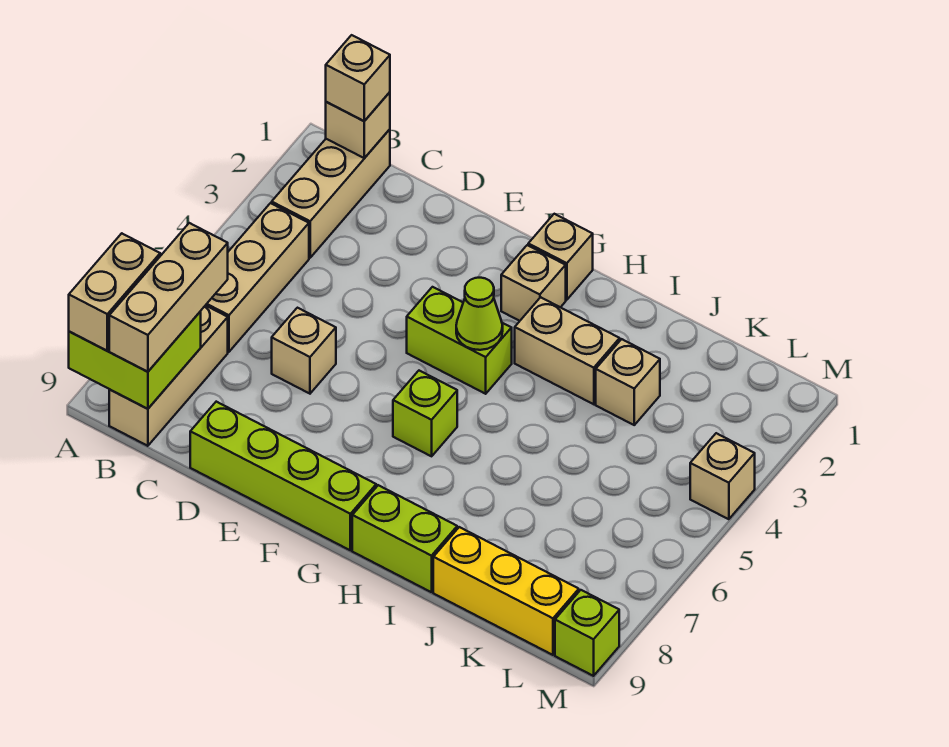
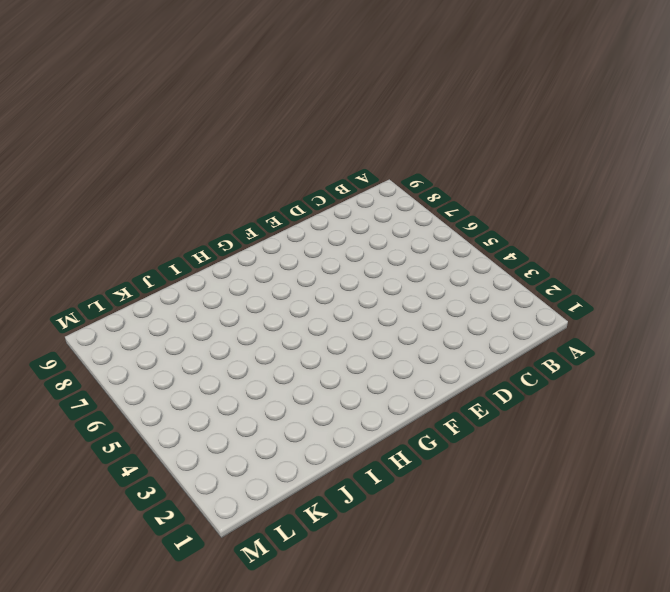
none -> tan brick B1:B3 level 1
none -> tan brick B4:B6 level 1
none -> tan brick B7:B9 level 1

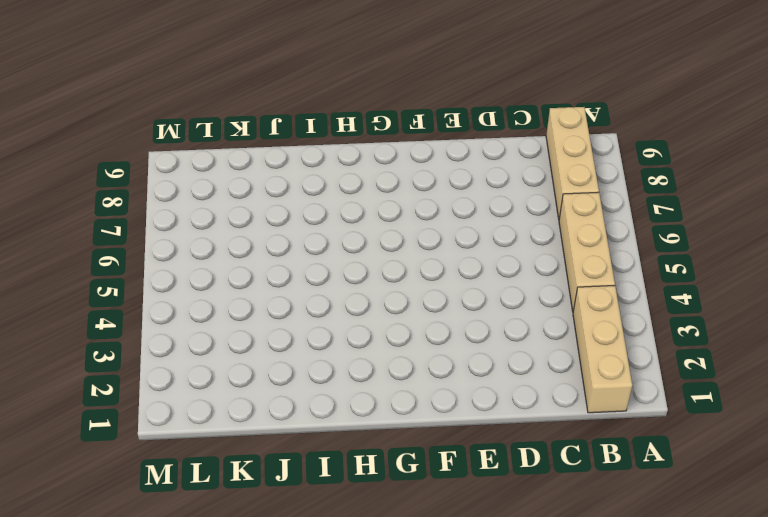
none -> tan brick D6 level 1
none -> lime brick D9:G9 level 1
none -> lime brick F4:G4 level 1

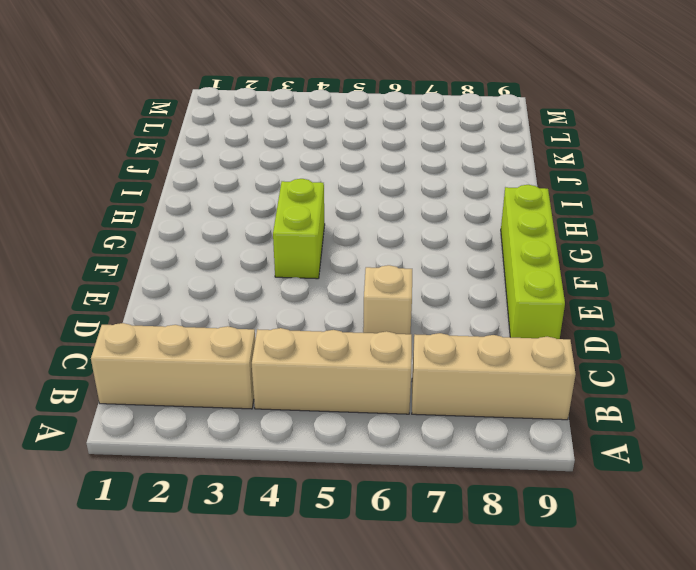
none -> tan brick G1 level 1
none -> tan brick G2 level 1
none -> lime brick G6 level 1

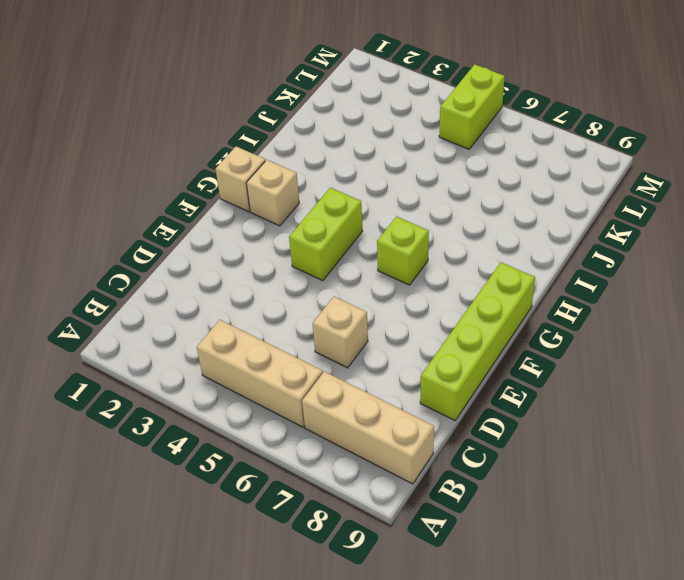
lime brick L5:M5 level 1 -> lime brick H9:I9 level 1
none -> tan brick B1:B3 level 1
none -> tan brick H3:I3 level 1
none -> tan brick J3 level 1

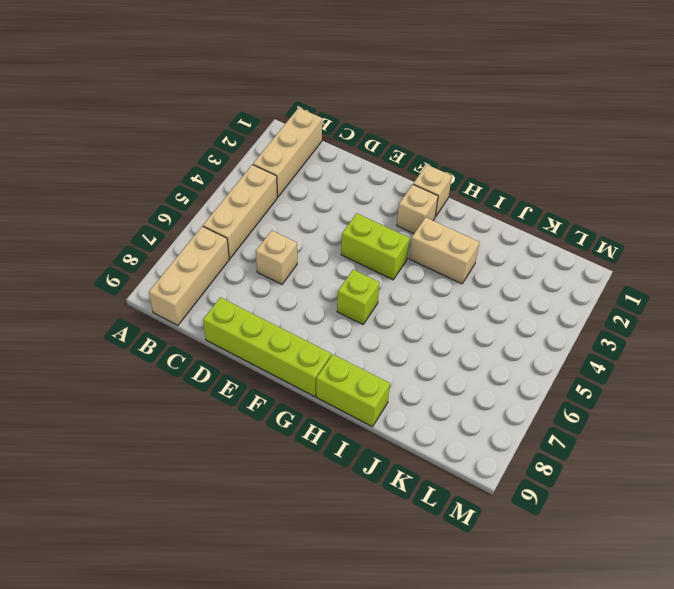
none -> tan brick J3 level 1
none -> yellow brick J9:L9 level 1
none -> tan brick M4 level 1

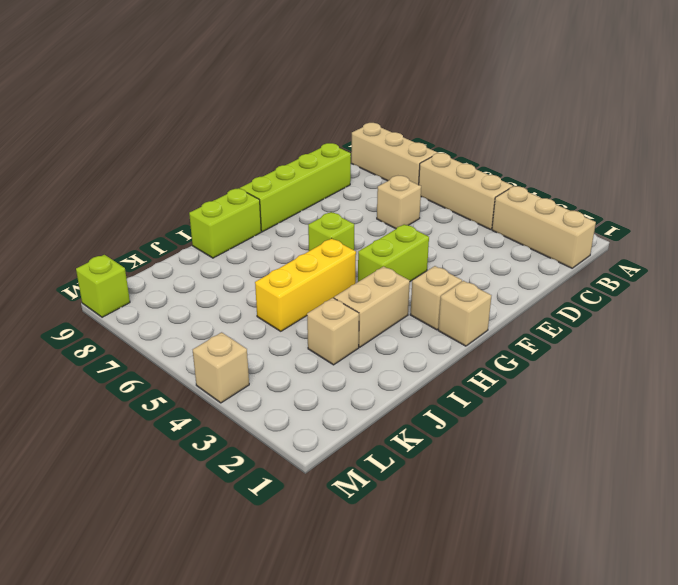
yellow brick H5:J5 level 1 -> yellow brick J9:L9 level 1
none -> lime brick A8:B9 level 2
none -> tan brick B1 level 2
none -> lime cone G4 level 2

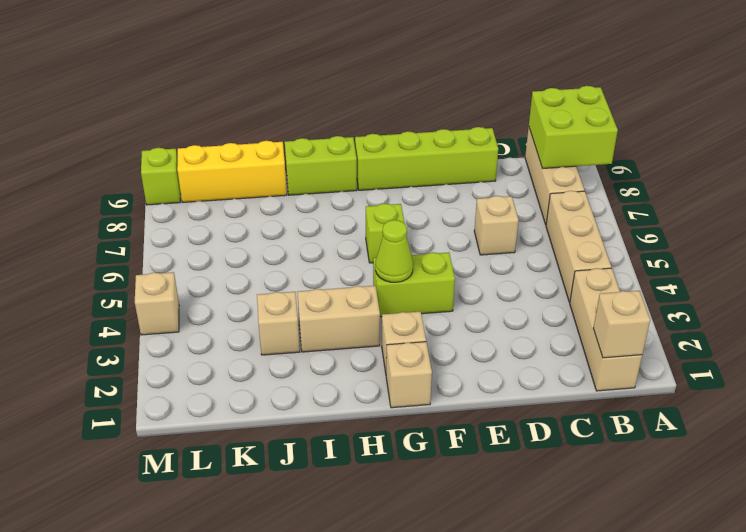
none -> tan brick A8:A9 level 3
none -> tan brick B1 level 3
none -> tan brick B7:B9 level 3

